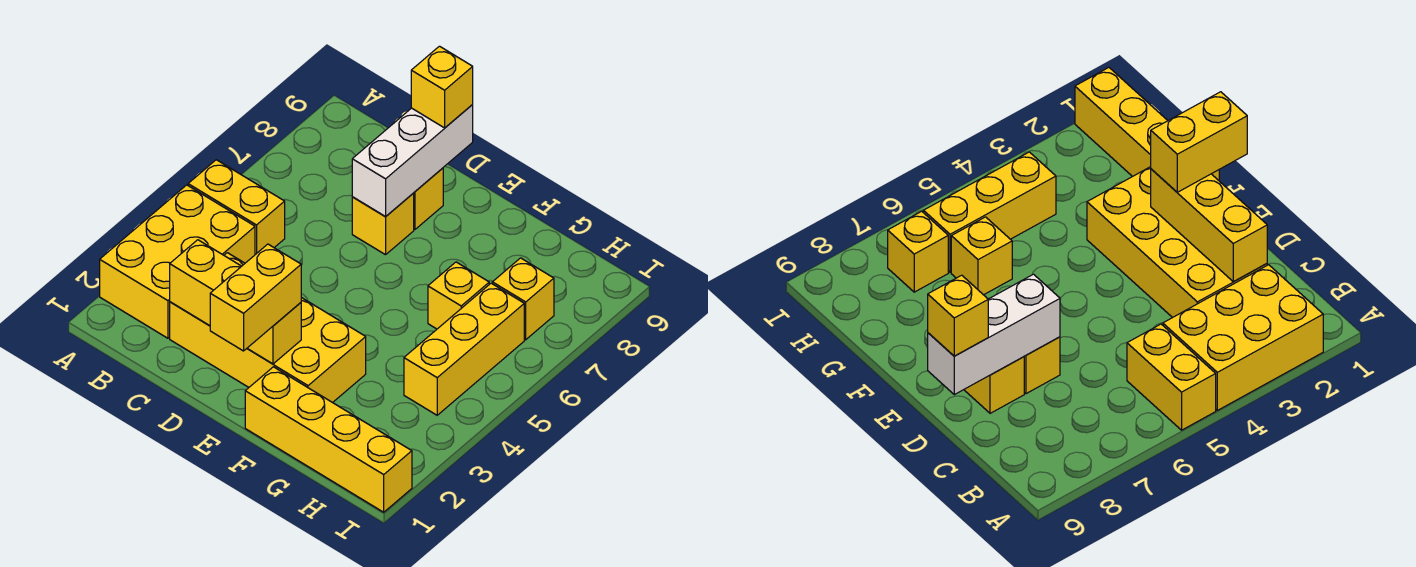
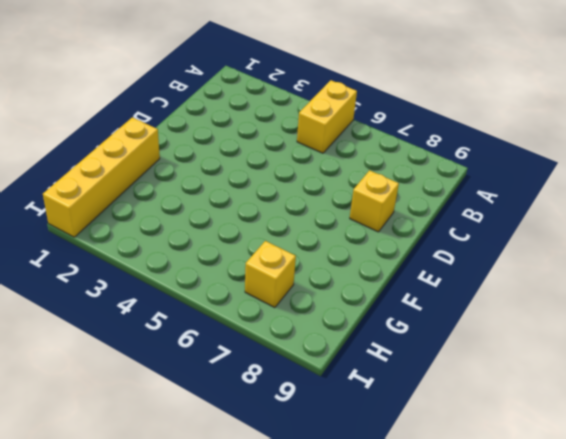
none -> yellow brick A2:B4 level 1
none -> yellow brick C2:F3 level 1
none -> yellow brick D7 level 1

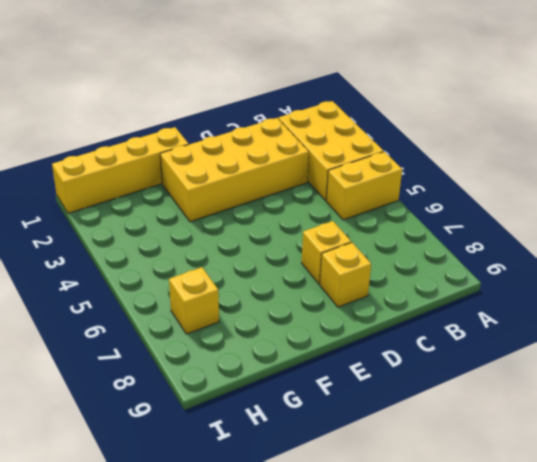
none -> yellow brick G6 level 1
none -> yellow brick H4:H6 level 1
none -> yellow brick C2:E2 level 2

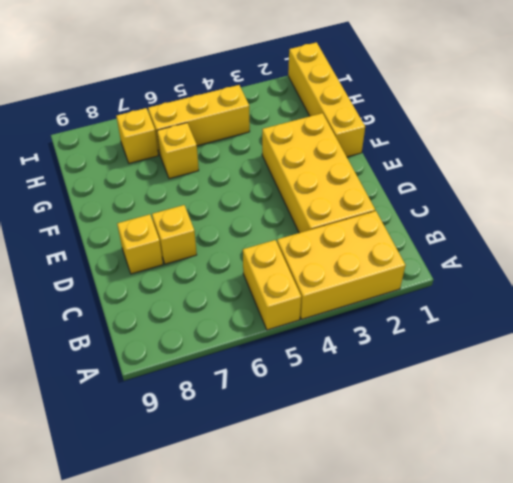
none -> yellow brick C2:E2 level 2
none -> white brick D7:D9 level 2
none -> yellow brick D9 level 3

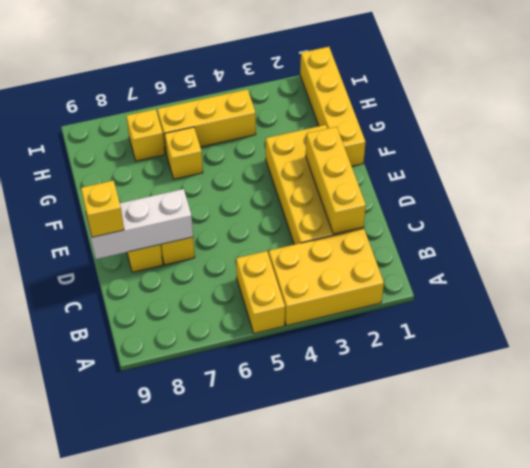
none -> yellow brick E1:E2 level 3

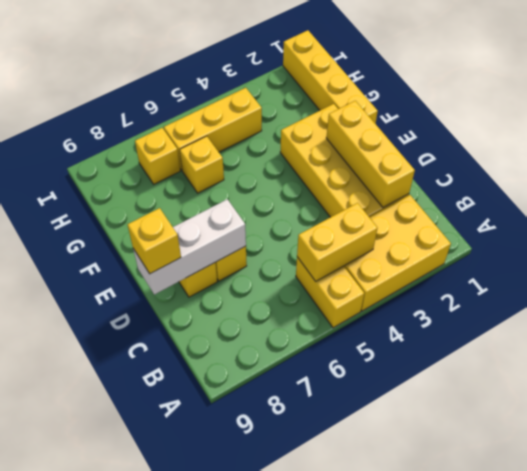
yellow brick B4:B5 level 2 -> yellow brick E1:E2 level 3

